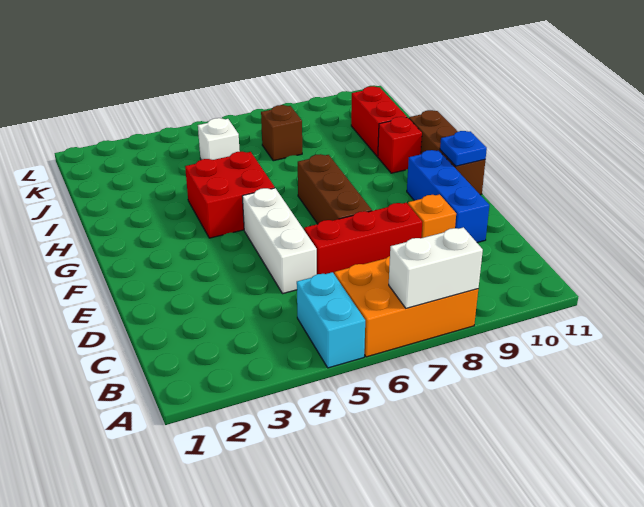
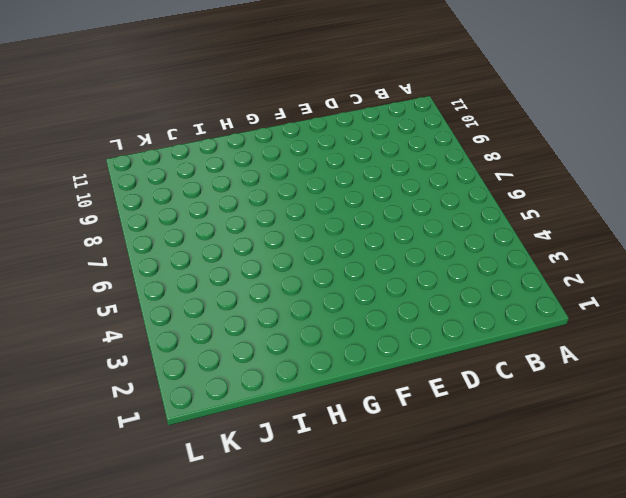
none -> cyan brick A5:B5 level 1
none -> orange brick A6:B8 level 1
none -> white brick D5:F5 level 1

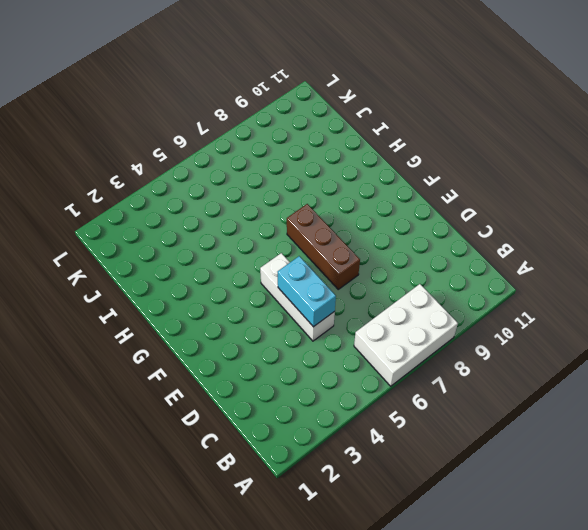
white brick A6:B8 level 1 -> orange brick A6:B8 level 1
cyan brick D5:E5 level 2 -> cyan brick A5:B5 level 1
none -> red brick D6:D8 level 1
none -> orange brick D9 level 1
none -> blue brick D10:F10 level 1

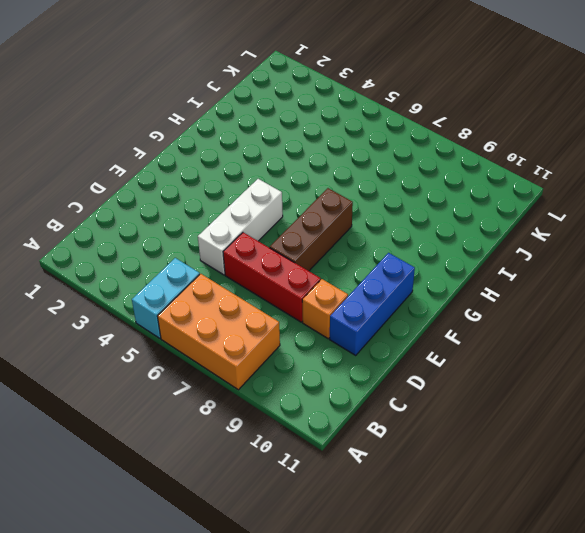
none -> brown brick F11:H11 level 1
none -> red brick G4:H5 level 1
none -> red brick H10 level 1

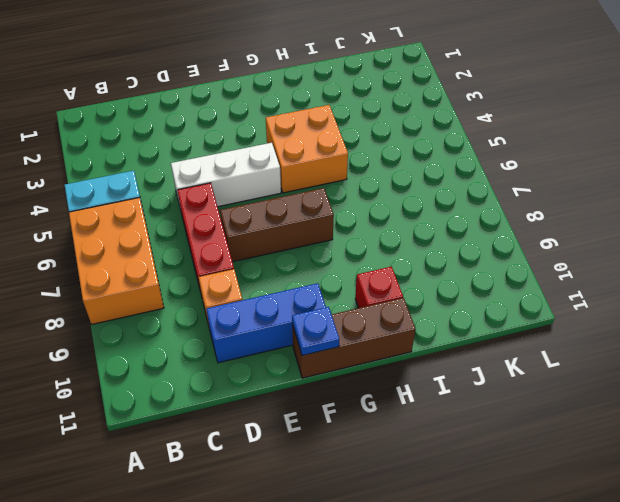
orange brick G4:H5 level 1 -> red brick G4:H5 level 1
none -> red brick I10:J10 level 1
none -> white brick J5 level 1
none -> brown brick J7 level 1

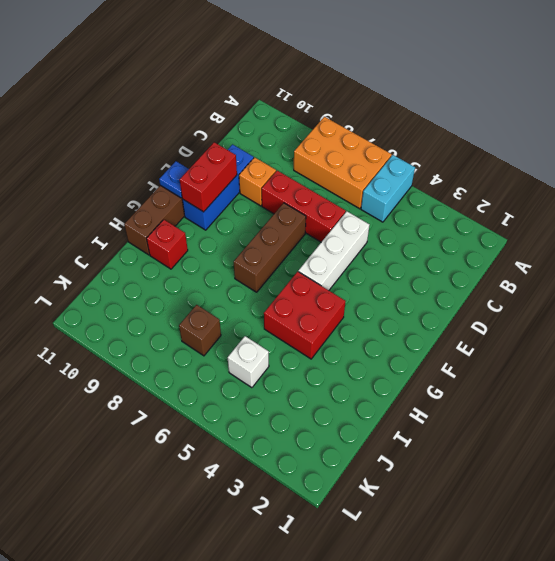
red brick E10:F10 level 2 -> red brick I10:J10 level 1
none -> white brick A7:A8 level 2

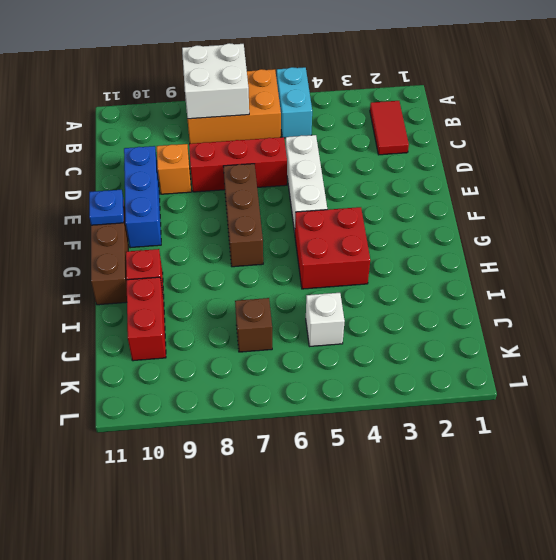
white brick A7:B8 level 2 -> white brick A7:A8 level 2
red tile B2:C2 level 1 -> none

